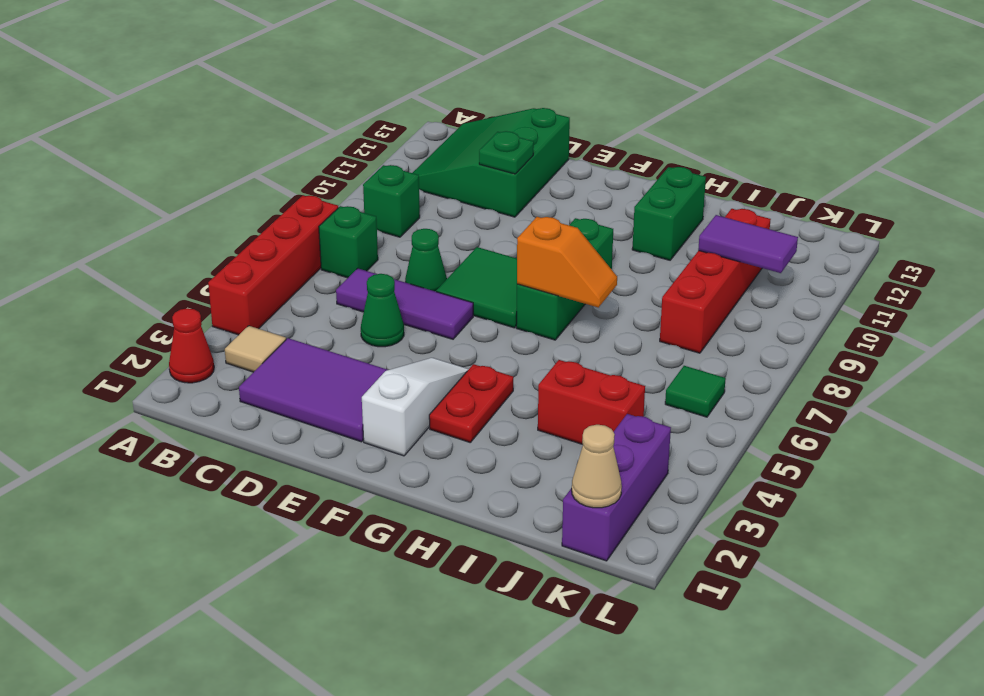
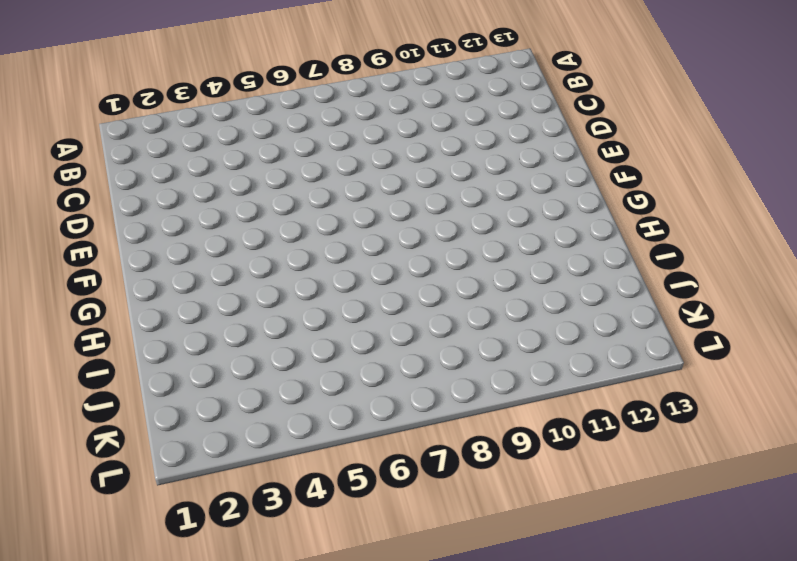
none -> red cone A2 level 1
none -> red brick A4:A7 level 1
none -> tan tile B3 level 1

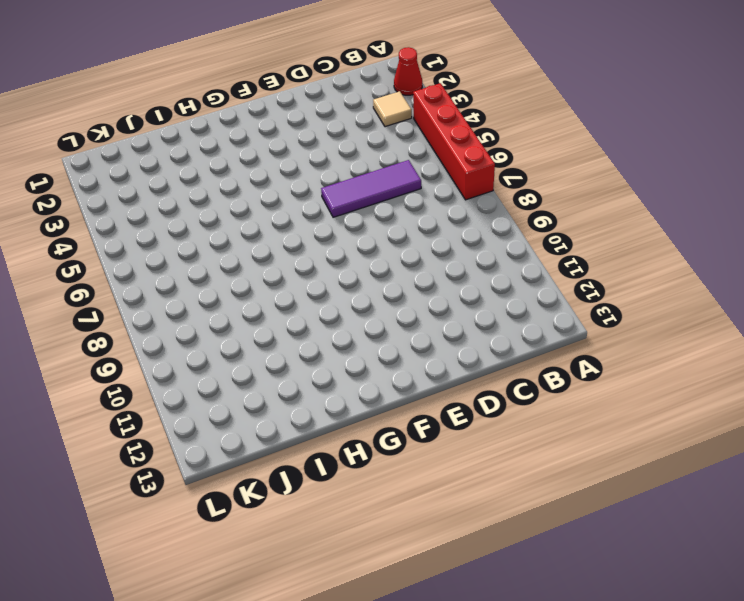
none -> green brick B7 level 1
none -> green brick B9 level 1
none -> green slope B11:D13 level 1 top D

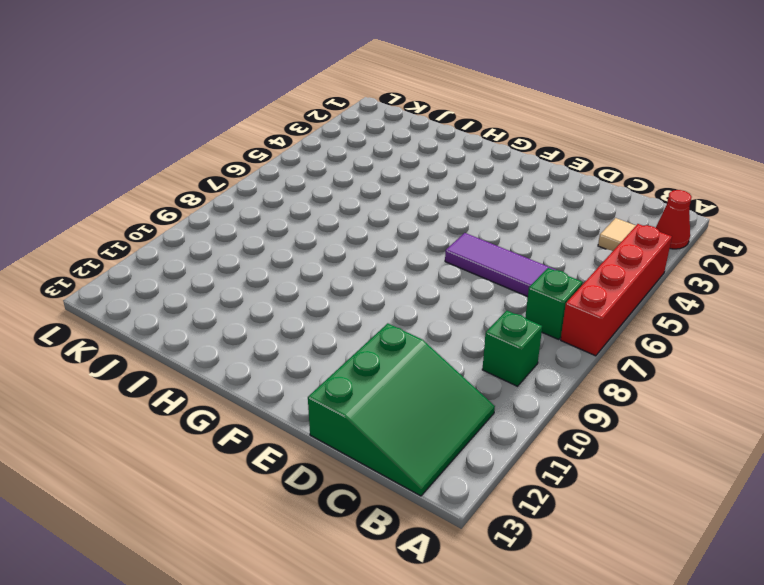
none -> purple tile C2:E3 level 1
none -> green cone D5 level 1
none -> green cone D7 level 1

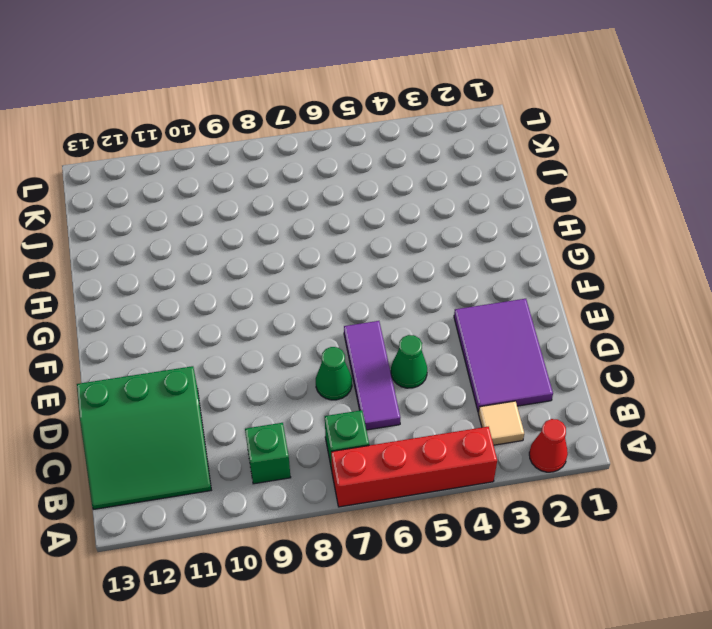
none -> green tile E7:F8 level 1
none -> white slope F2:F4 level 1 top 2
none -> red plate G3:G4 level 1

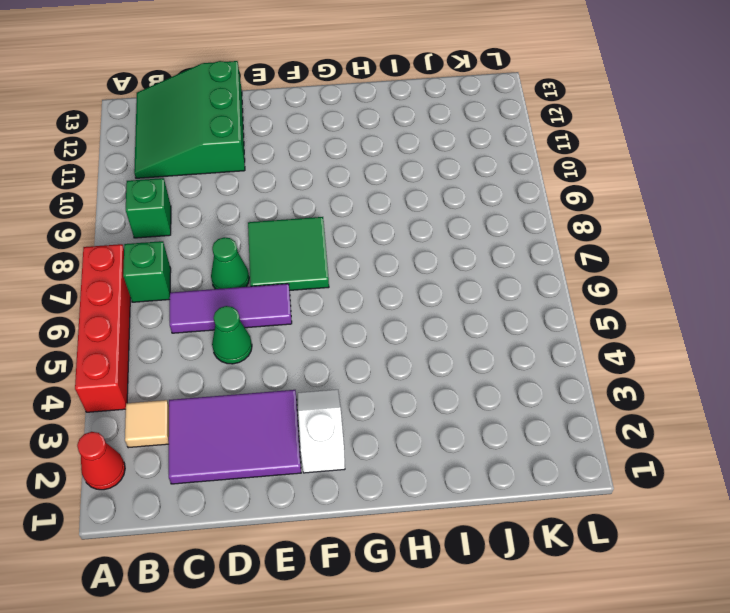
white slope F2:F3 level 1 top 2 -> white slope F2:F4 level 1 top 2
none -> red plate G3:G4 level 1
none -> green brick G7:G9 level 1
none -> green brick H11:H12 level 1

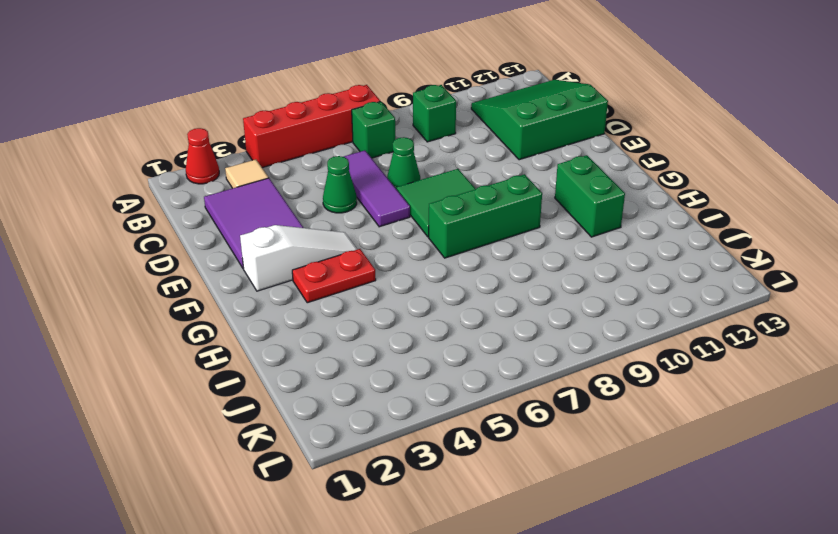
green brick G11:H11 level 1 -> green brick H11:H12 level 1
none -> red brick I4:J4 level 1
none -> red brick J8:J11 level 1
none -> purple brick K1:K3 level 1

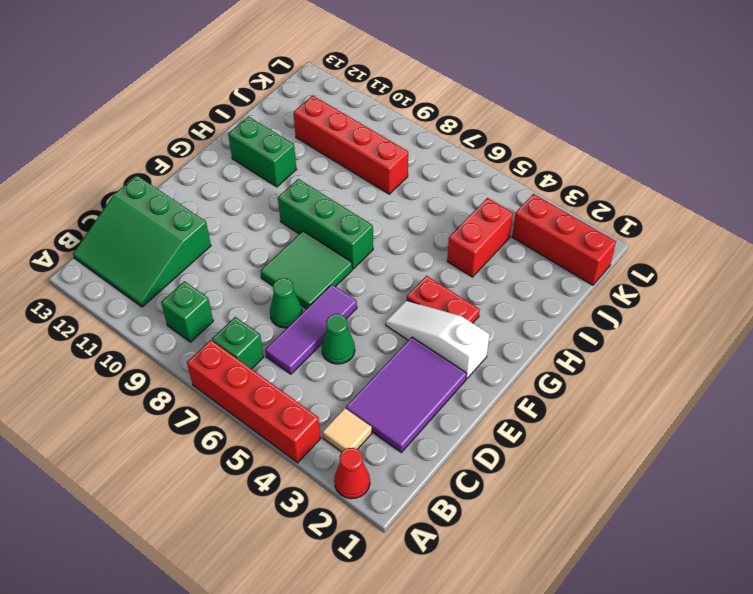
red brick K1:K3 level 1 -> purple brick K1:K3 level 1
none -> green tile K6 level 1
none -> green plate D11 level 2
none -> orange slope G7:H7 level 2 top G

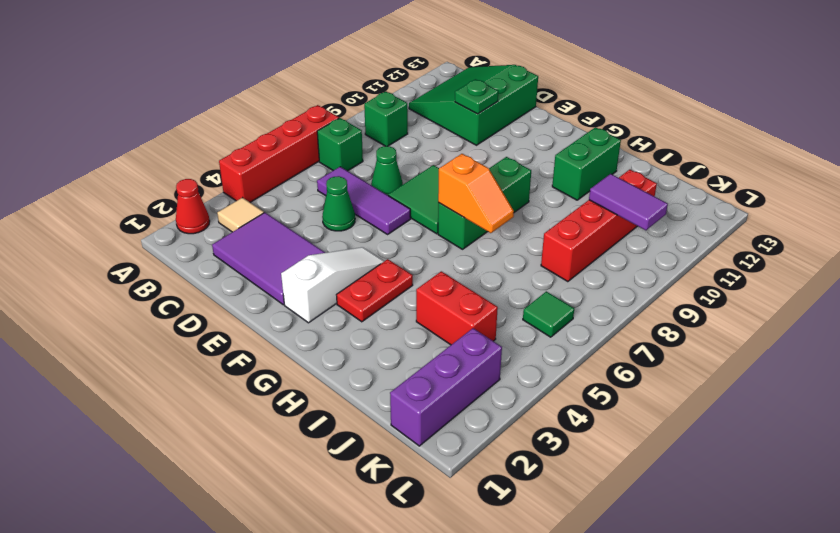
none -> tan cone K1 level 2

